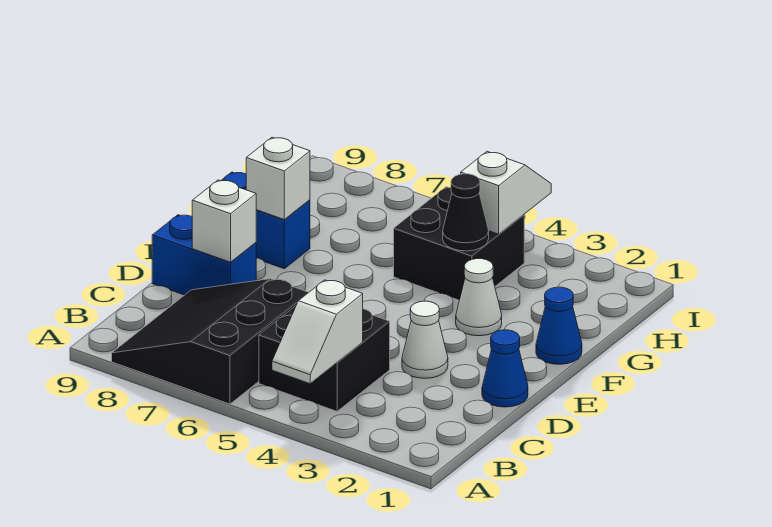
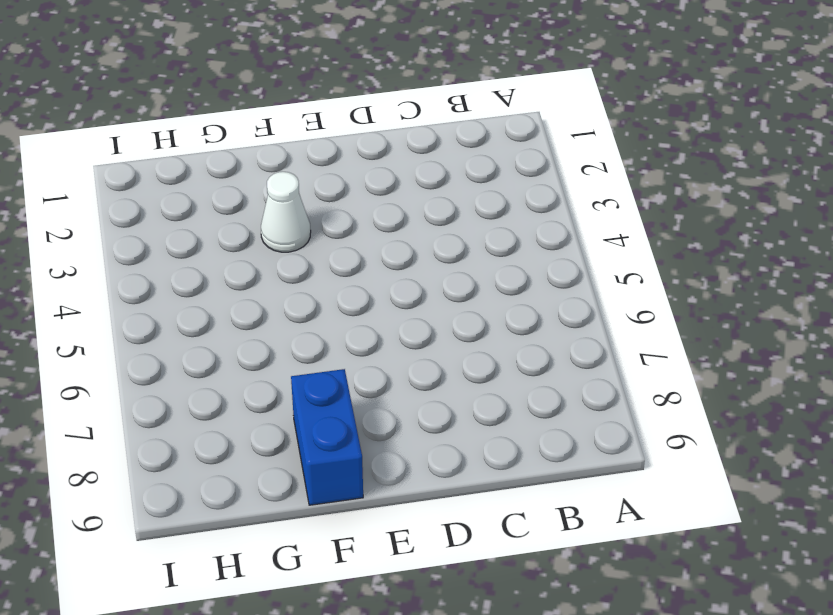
none -> black slope A6:C8 level 1 top 6
none -> black brick B4:C5 level 1
none -> blue cone D1 level 1

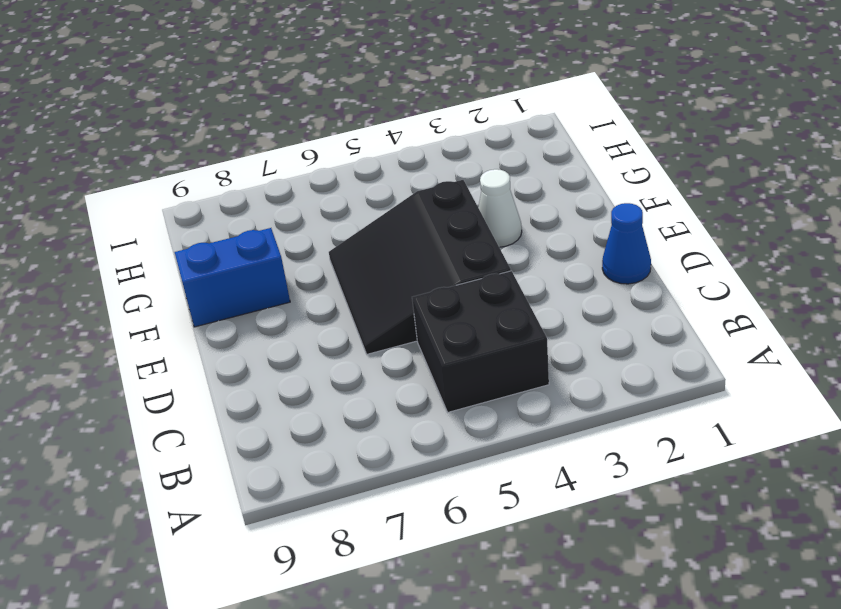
black slope D4:F6 level 1 top 4 -> black slope A6:C8 level 1 top 6
none -> white cone D3 level 1
none -> blue brick D8:D9 level 1
none -> blue cone F1 level 1

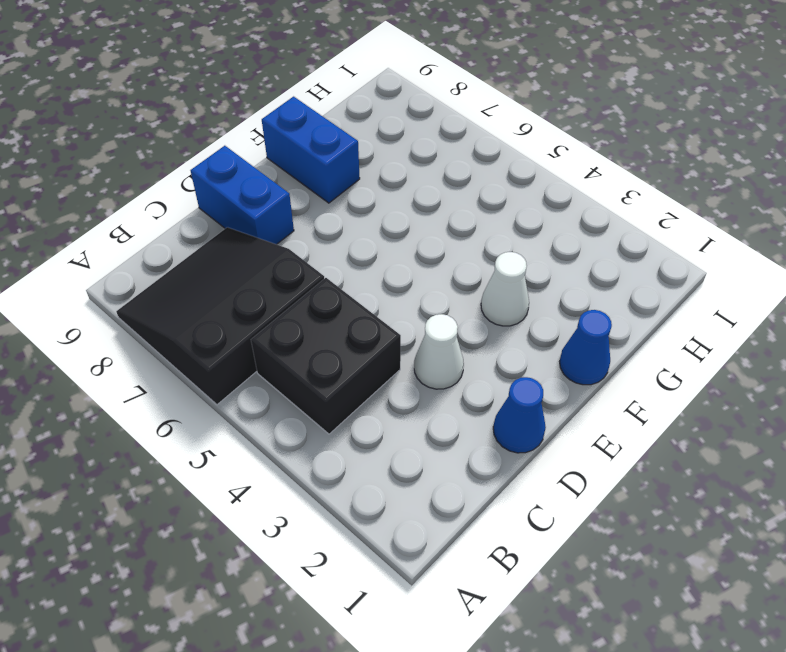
none -> black brick G4:H5 level 1
none -> white slope A4:B4 level 2 top B
none -> white brick D8 level 2

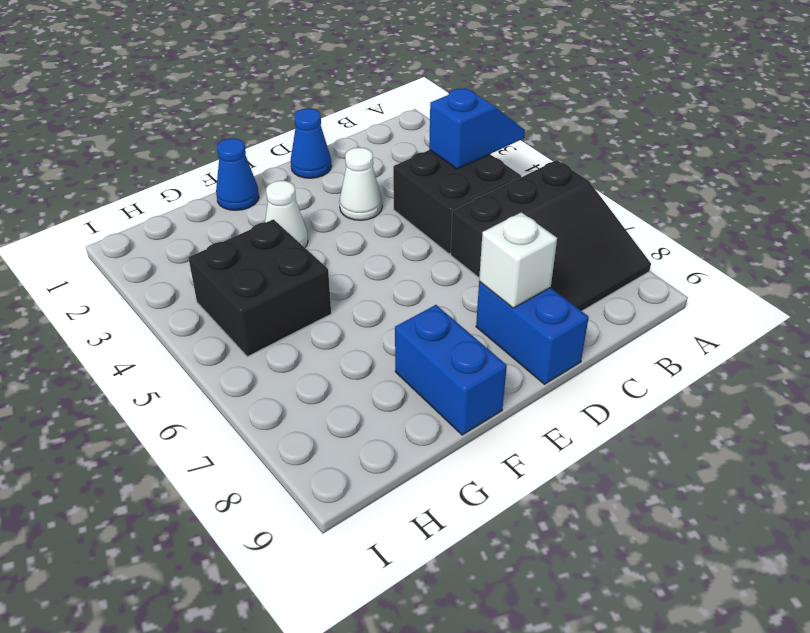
blue slope A4:B4 level 2 top B -> white slope A4:B4 level 2 top B
none -> white brick F8 level 2
none -> black cone G4 level 2
none -> white slope H4:I4 level 2 top H

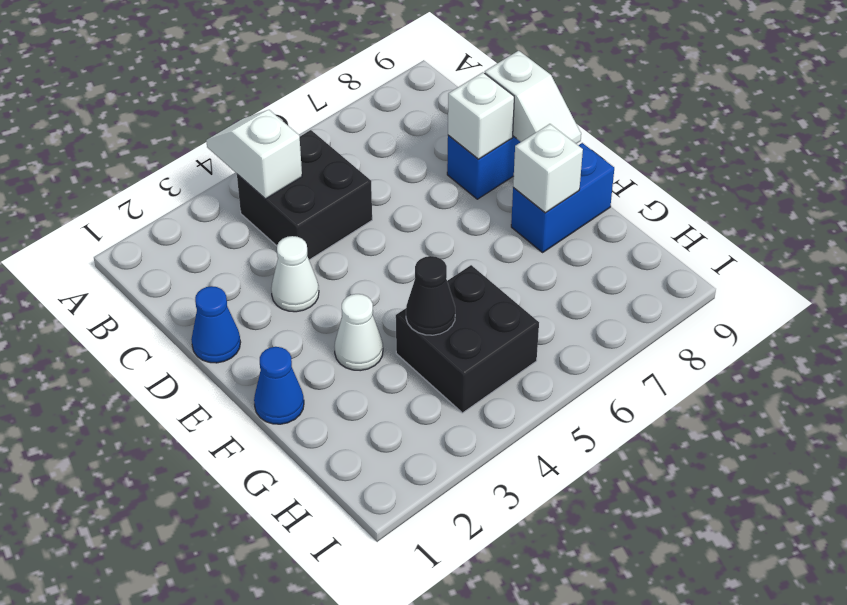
white slope D9:E9 level 2 top D -> white slope H4:I4 level 2 top H
none -> black slope A6:C8 level 1 top 6

